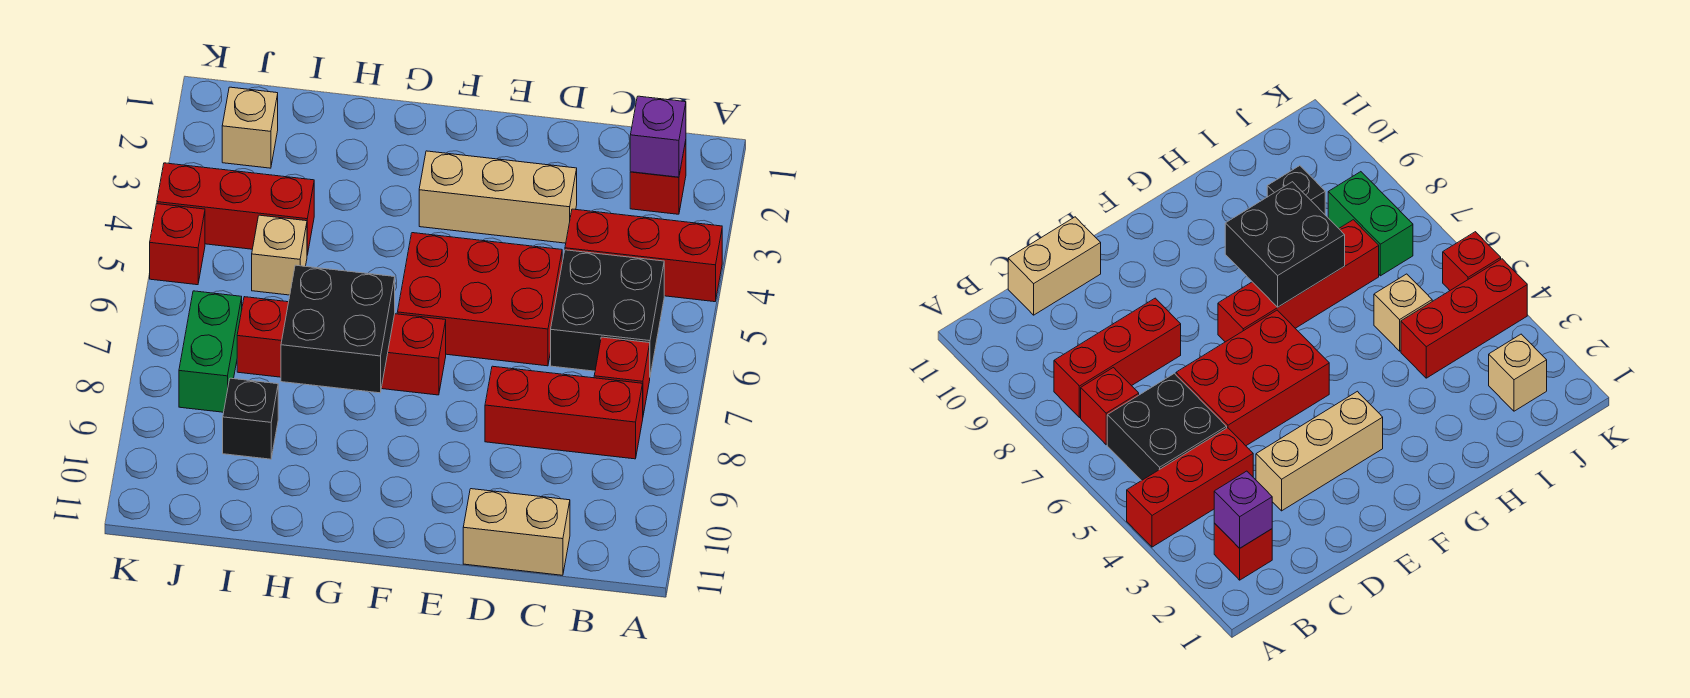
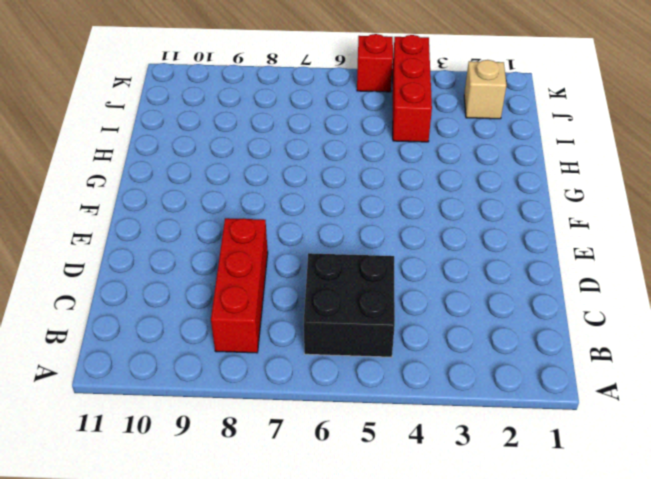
none -> red brick A4:C4 level 1
none -> red brick B2 level 1
none -> red brick B7 level 1

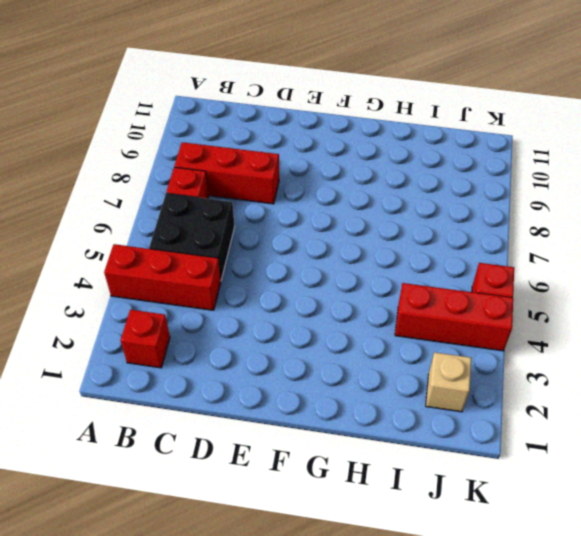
none -> tan brick C11:D11 level 1
none -> tan brick D3:F3 level 1
none -> red brick D5:F6 level 1

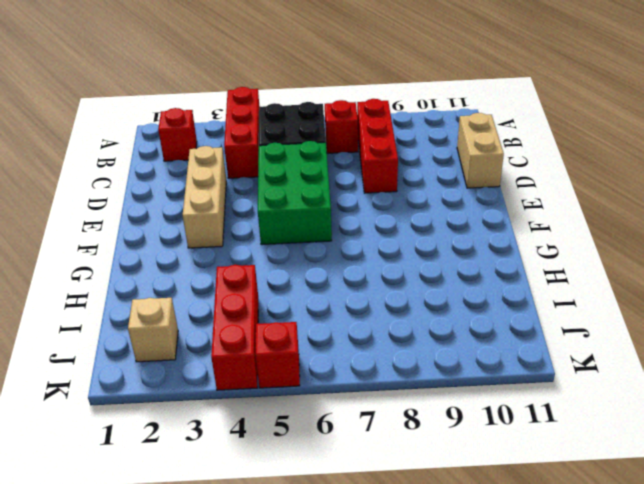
green brick D5:F6 level 1 -> red brick D5:F6 level 1
none -> red brick F7:I7 level 1
none -> tan brick I5 level 1
none -> black brick I9 level 1

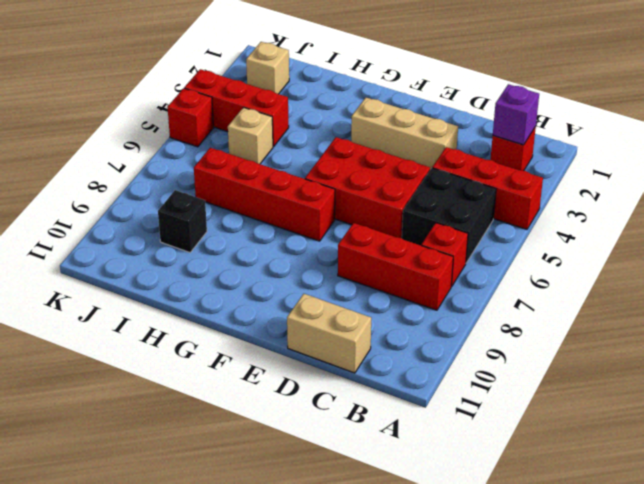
none -> green brick J7:J8 level 1
none -> black brick G7:H8 level 2

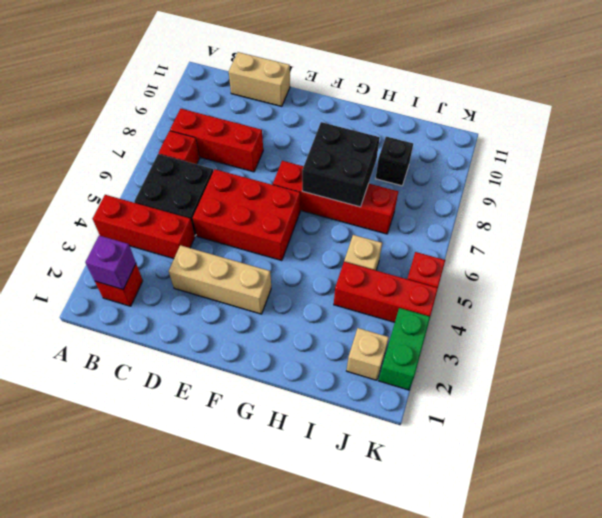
green brick K2:K3 level 1 -> green brick J7:J8 level 1

